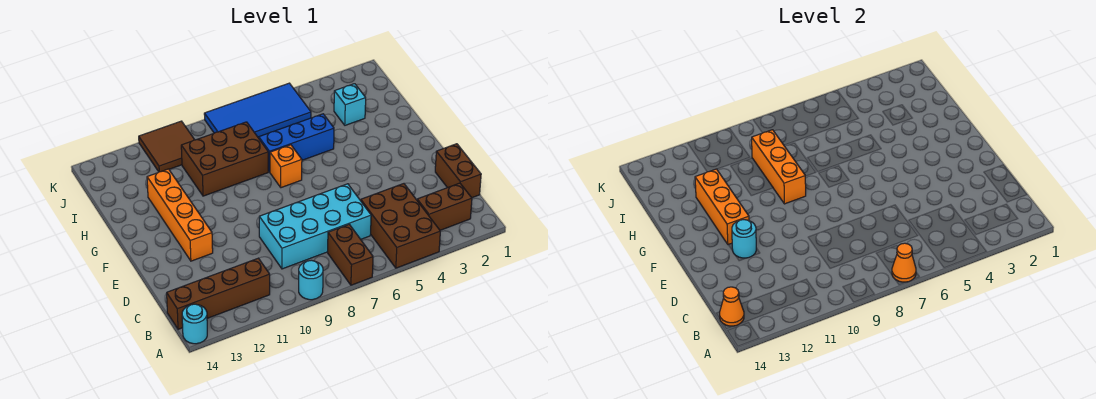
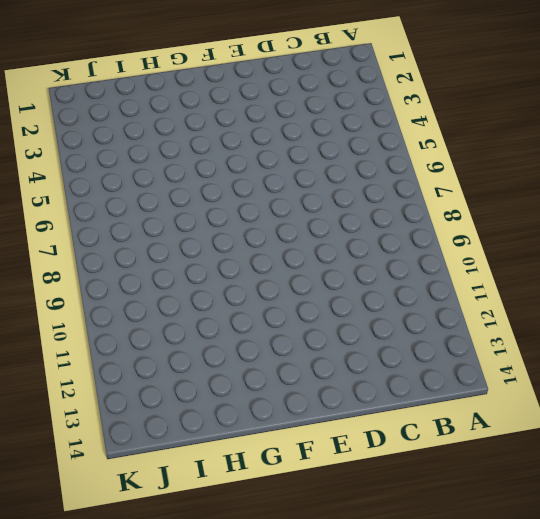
none -> brown brick A4:C5 level 1
none -> brown brick A7:B7 level 1
none -> cyan round brick A9 level 1

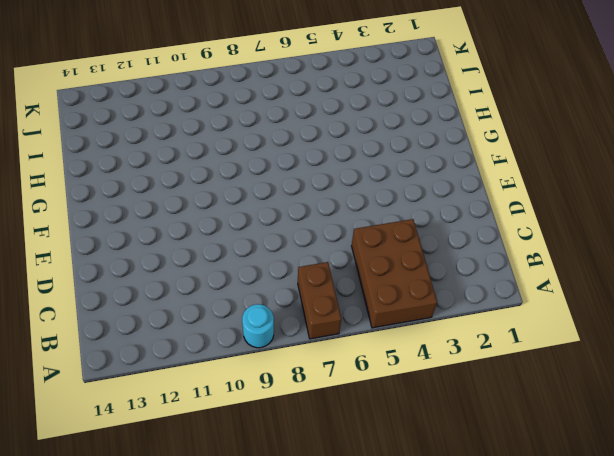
none -> cyan round brick A14 level 1
none -> brown brick B2:B3 level 1
none -> brown brick B11:B14 level 1

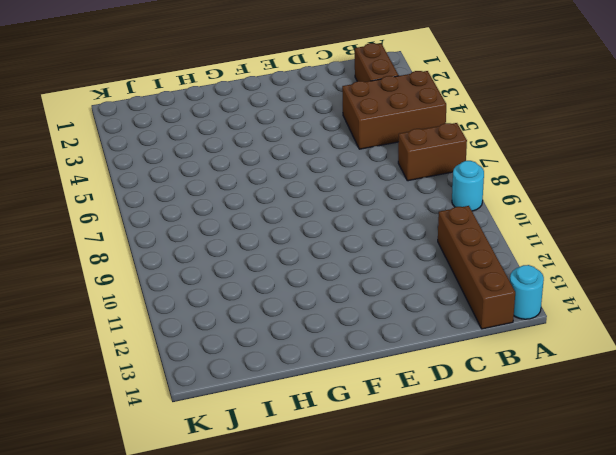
none -> brown brick C1:D1 level 1
none -> cyan brick C6:D9 level 1
none -> orange brick E12:H12 level 1

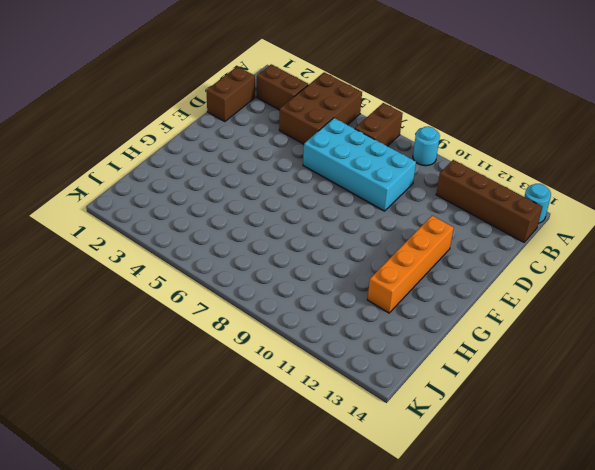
none -> orange brick G7 level 1
none -> blue brick H5:H7 level 1
none -> brown brick H8:I10 level 1

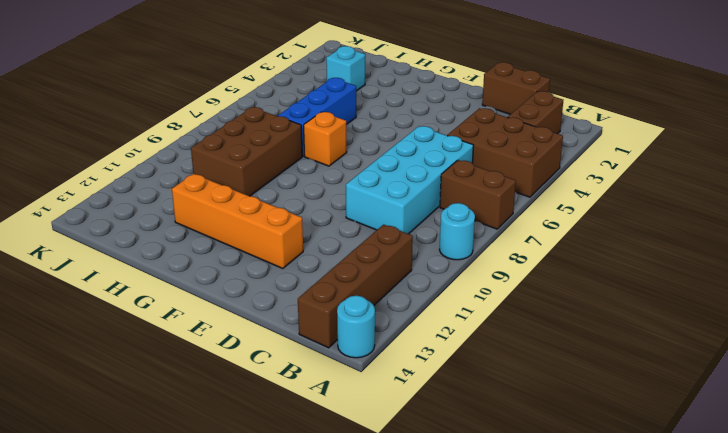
none -> blue tile J5:K8 level 1
none -> brown tile J10:K11 level 1
none -> orange cone A7 level 2

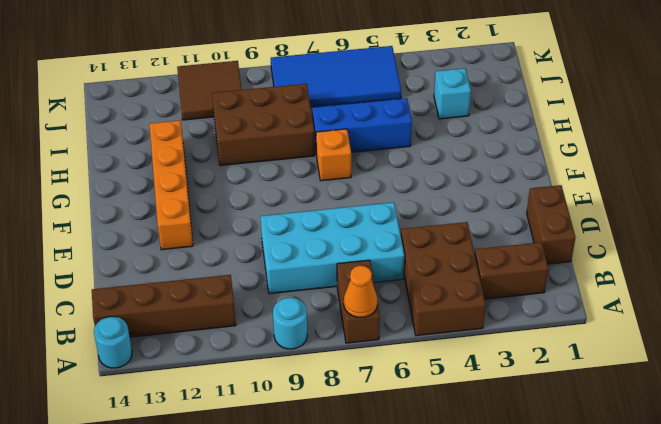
none -> orange cone B14 level 2
none -> cyan round brick E12 level 2
none -> orange brick F12:H12 level 2

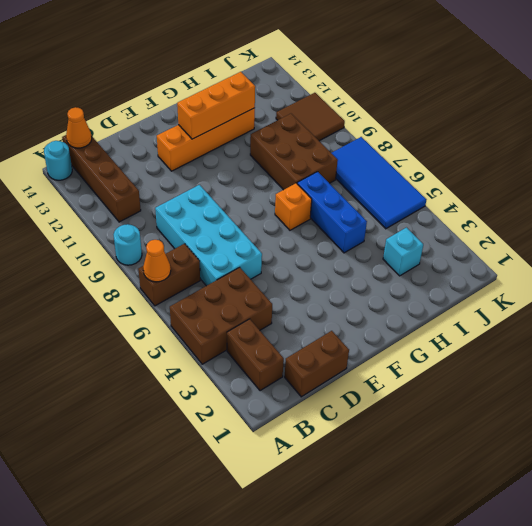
none -> cyan round brick E12 level 2
none -> orange brick G9:I9 level 2

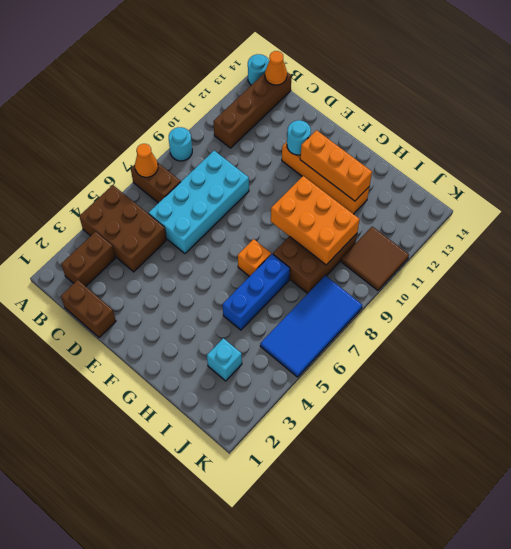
orange brick G9:I10 level 2 -> orange brick G9:I9 level 2

